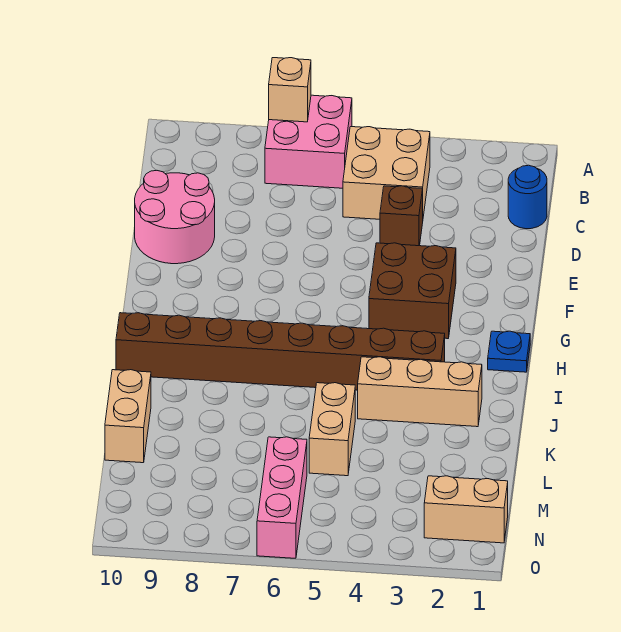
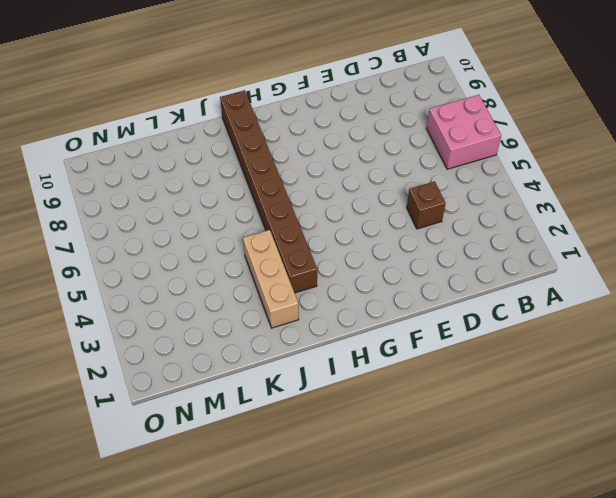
none -> tan brick B4:C5 level 1
none -> blue round brick C1 level 1
none -> pink round brick D9:E10 level 1

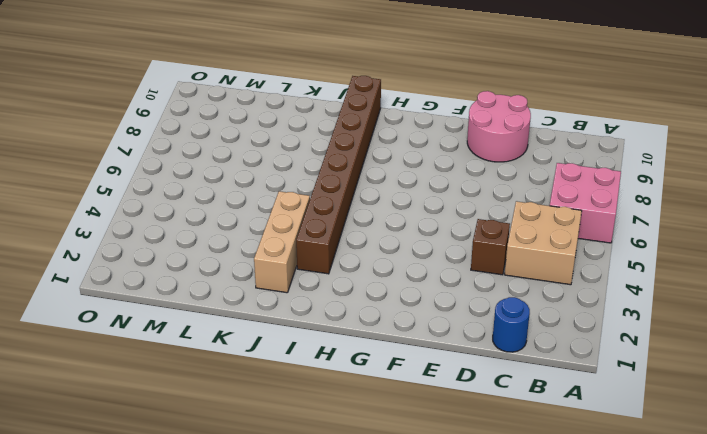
none -> brown brick F3:G4 level 1
none -> blue plate H1 level 1
none -> tan brick K5:L5 level 1

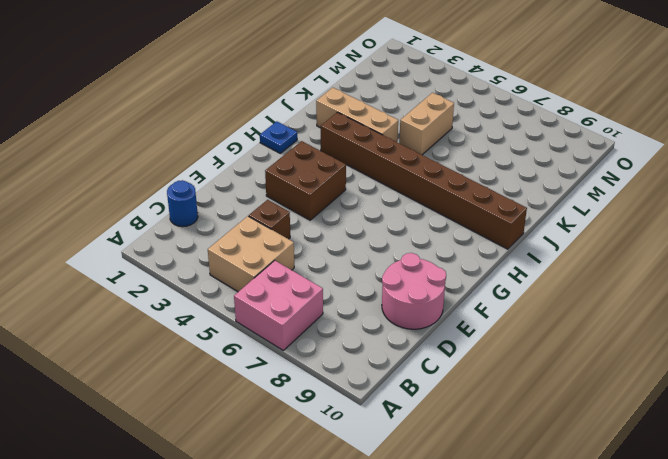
none -> tan brick K10:L10 level 1
none -> pink brick M6:O6 level 1
none -> tan brick N1:N2 level 1

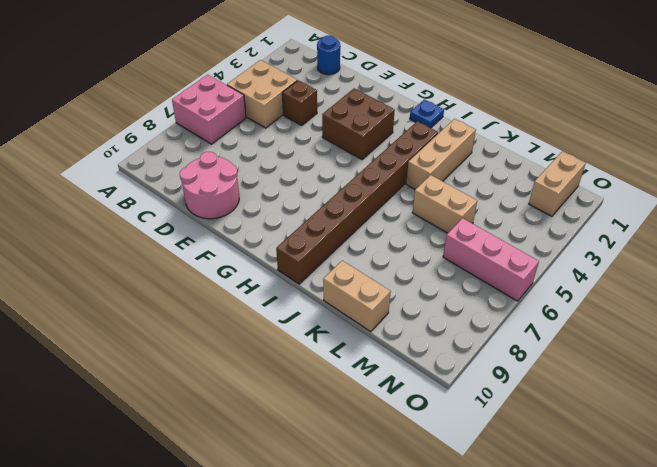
none -> tan brick A7 level 2

